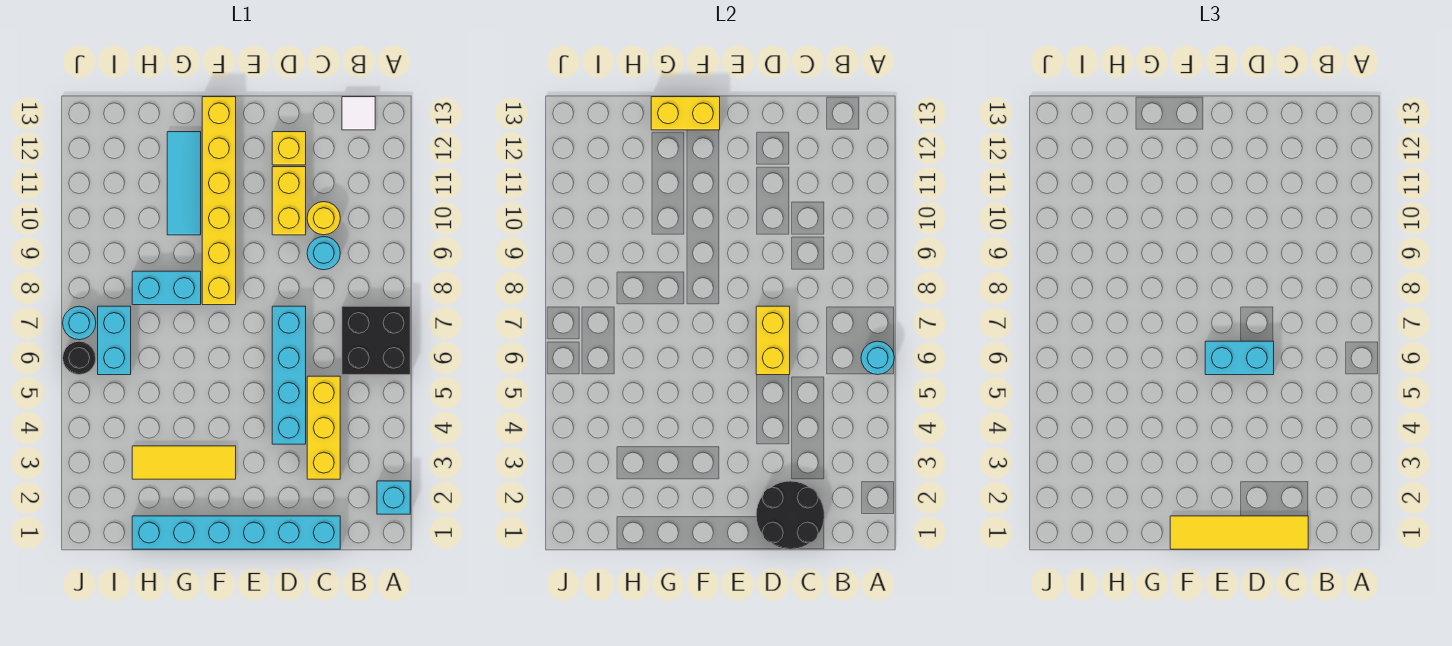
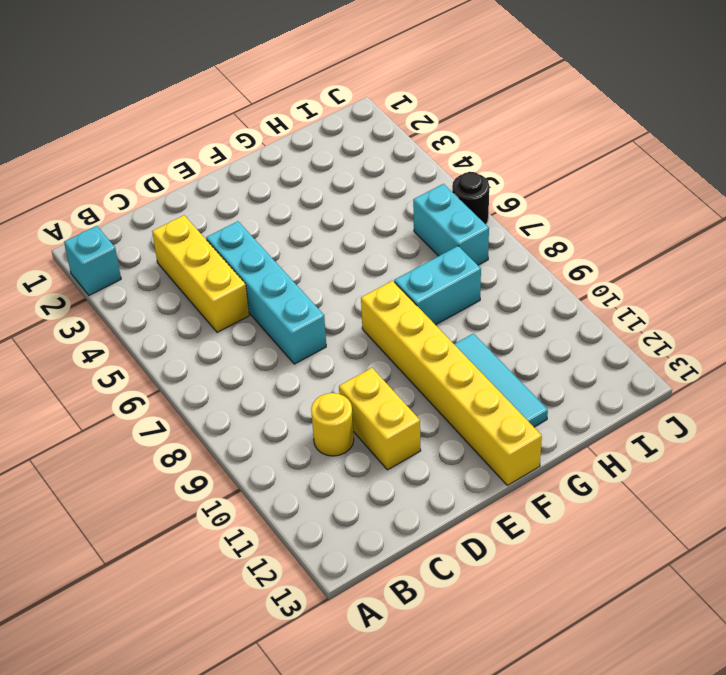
none -> black brick A6:B7 level 1
none -> white tile B13 level 1
none -> cyan brick C1:H1 level 1

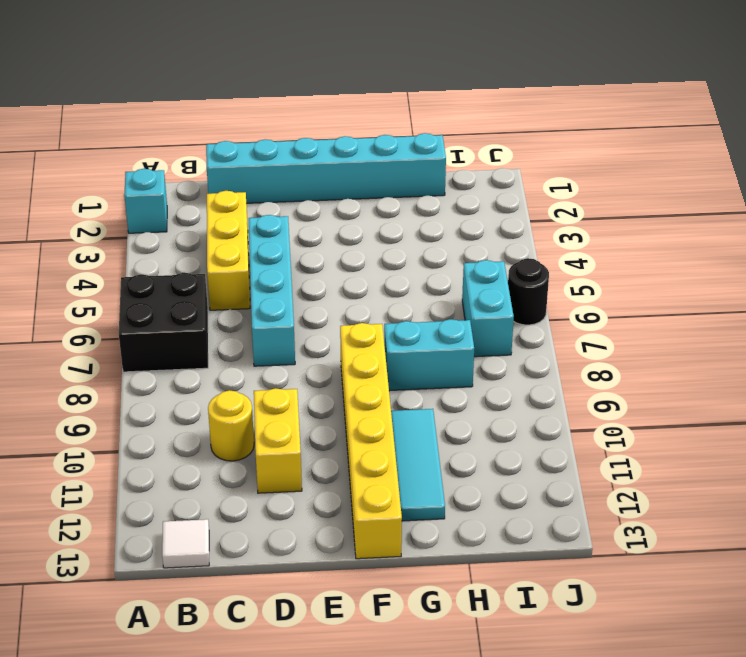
none -> cyan round brick C9 level 1
none -> yellow brick D12 level 1
none -> yellow tile F3:H3 level 1

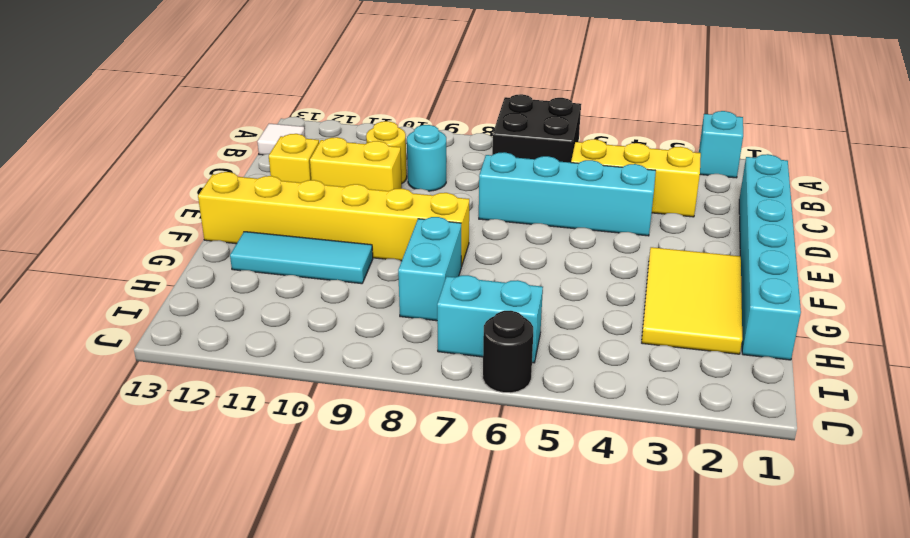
yellow tile F2:H3 level 1 -> yellow tile F3:H3 level 1
none -> cyan round brick J7 level 1
none -> cyan round brick A6 level 2
none -> black round brick C1:D2 level 2

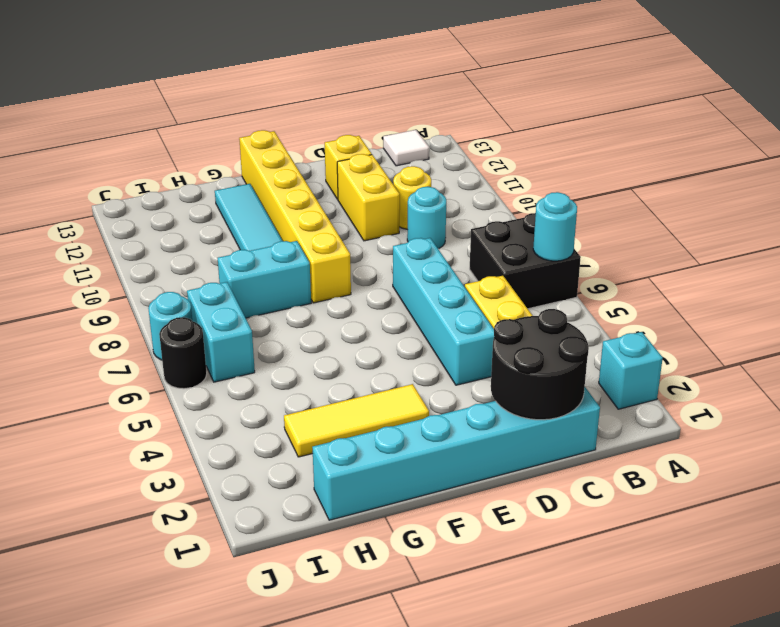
none -> yellow brick D6:D7 level 2
none -> yellow brick F13:G13 level 2
none -> yellow tile C1:F1 level 3

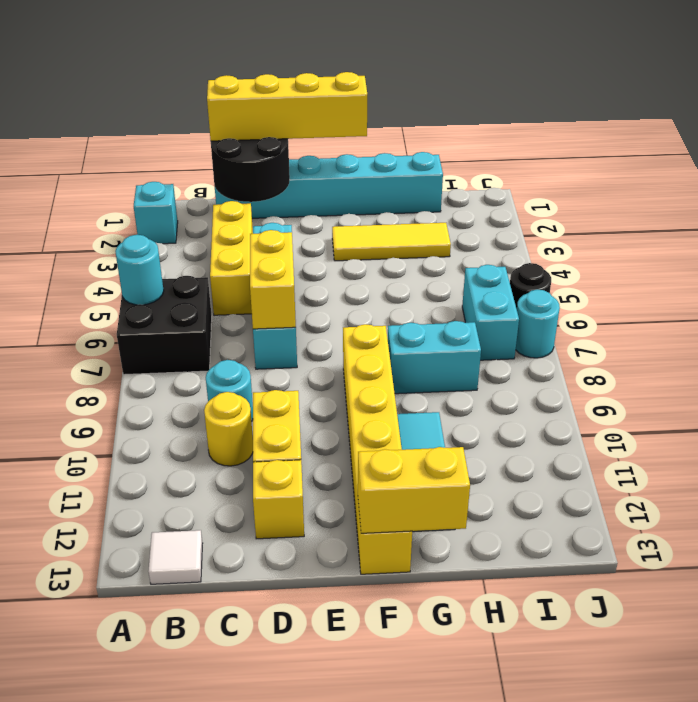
yellow brick C1:F1 level 3 -> yellow tile C1:F1 level 3
none -> cyan brick D6:E6 level 3

